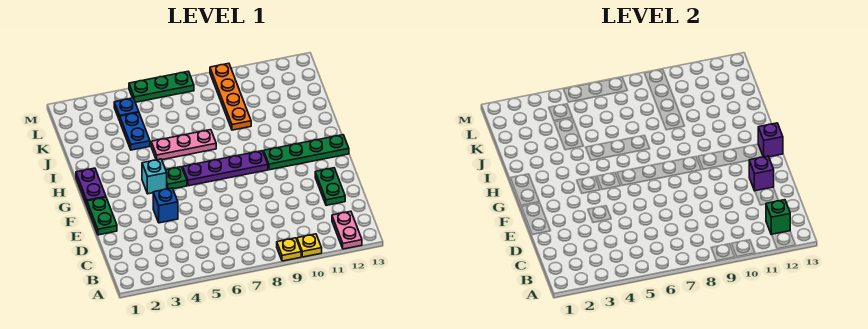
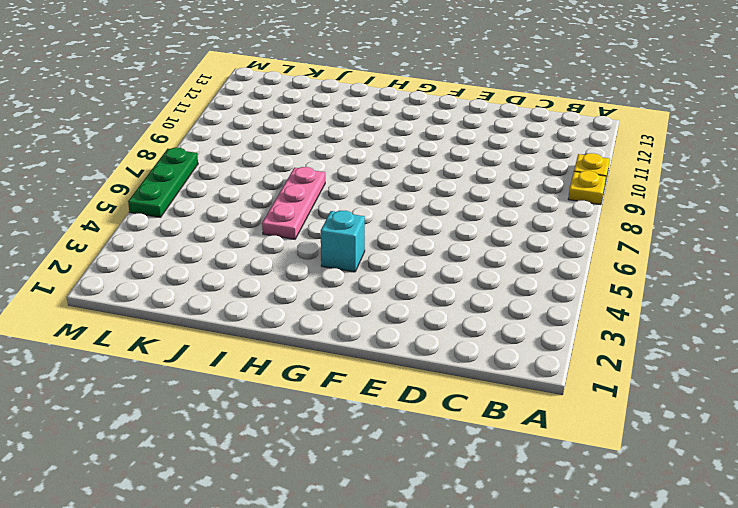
none -> pink plate A12:B12 level 1
none -> green plate D12:E12 level 1
none -> green plate E1:F1 level 1

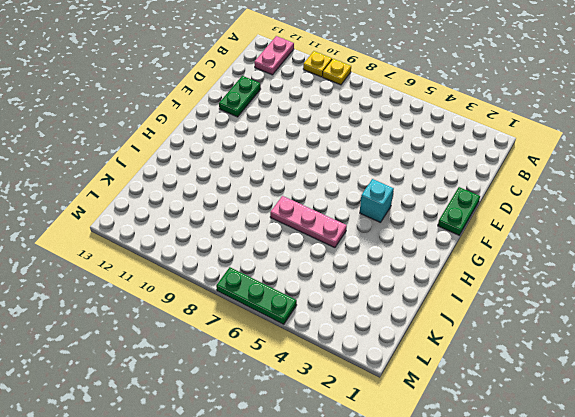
none -> blue brick E4 level 1
none -> purple plate G1:H1 level 1
none -> green plate G5 level 1

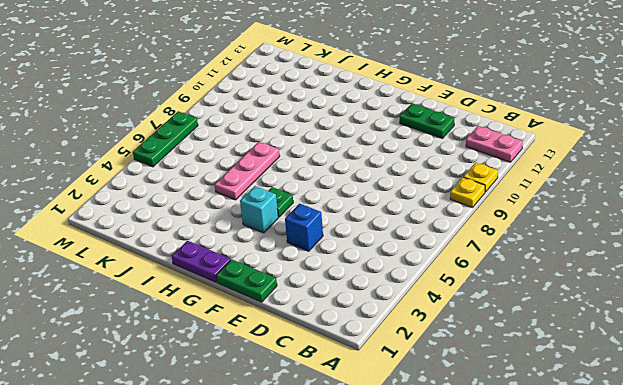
none -> purple plate G6:G9 level 1
none -> green plate G10:G13 level 1
none -> blue plate J4:K4 level 1

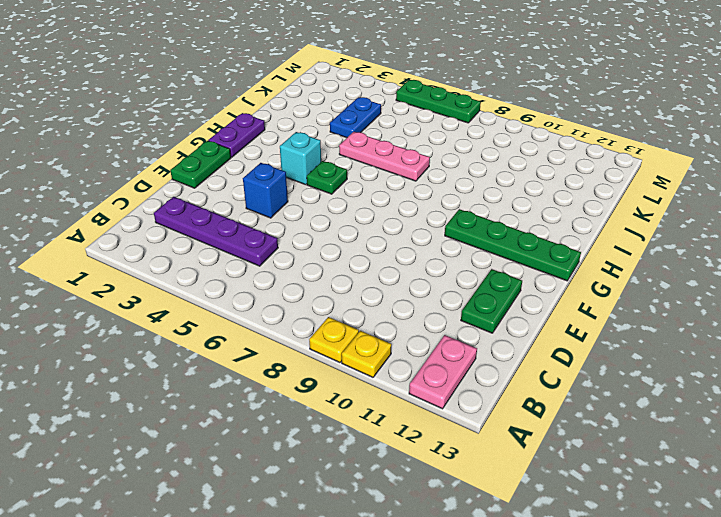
purple plate C2:C5 level 1 -> purple plate G6:G9 level 1
none -> orange plate J9:M9 level 1
none -> blue plate L4 level 1
none -> green brick B12 level 2

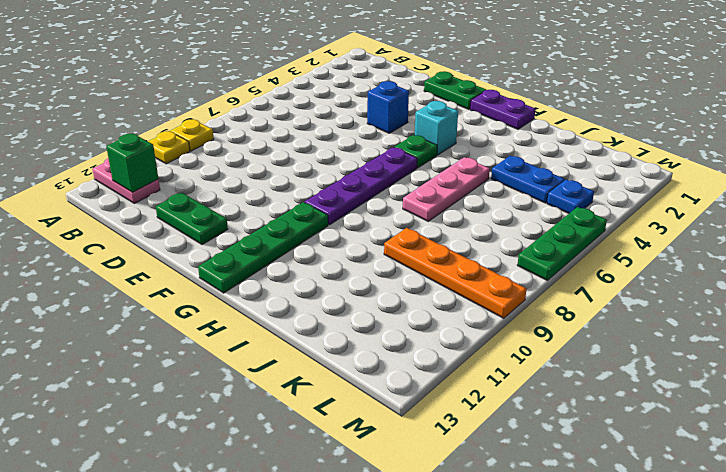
none -> purple brick E12 level 2
none -> purple brick G13 level 2

